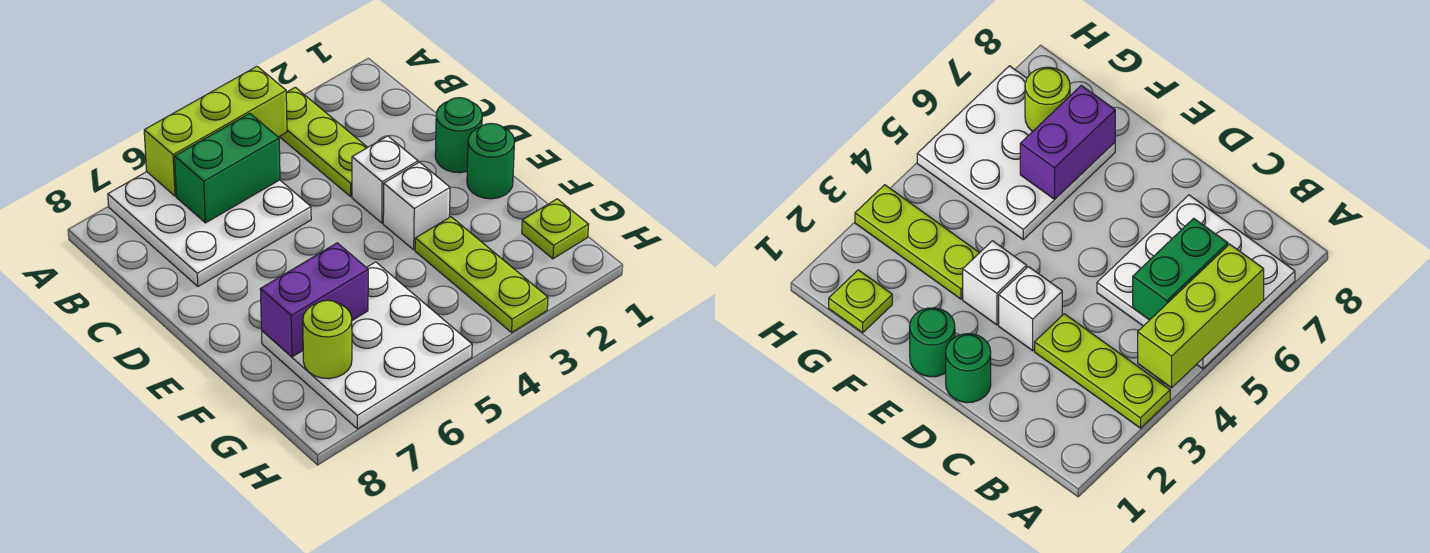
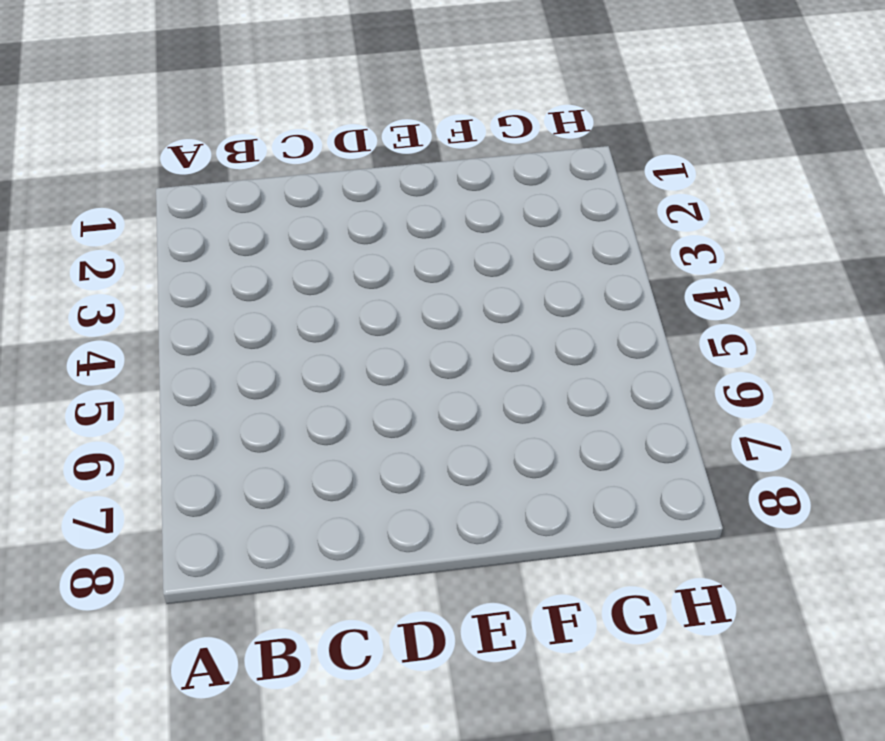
none -> lime plate A3:C3 level 1
none -> white plate A5:C7 level 1
none -> green round brick D1 level 1

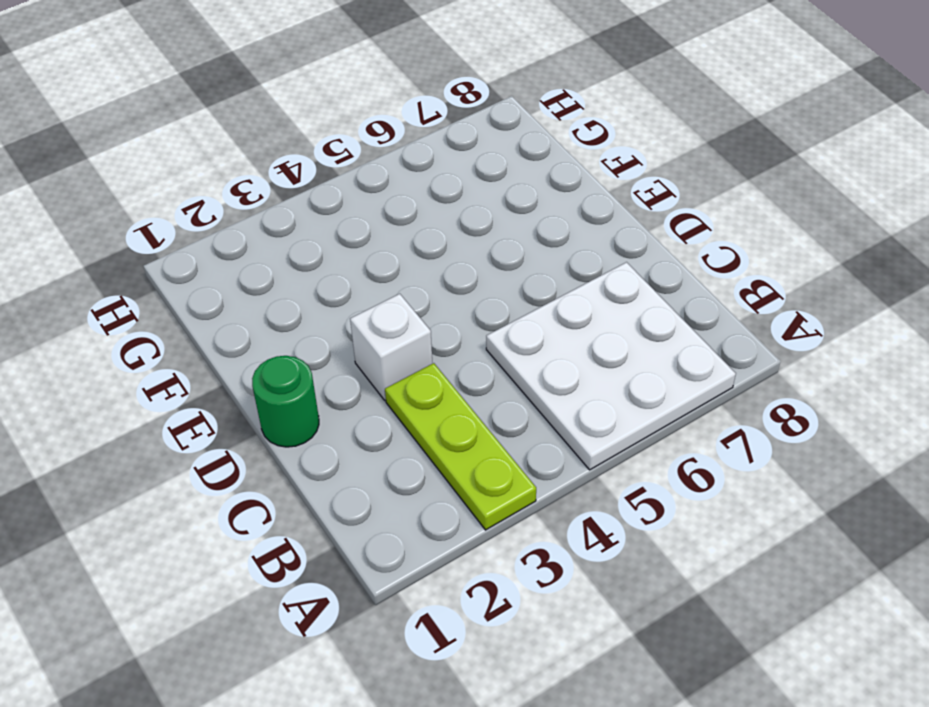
none -> green round brick E1 level 1
none -> white brick E3 level 1
none -> lime plate F3:H3 level 1

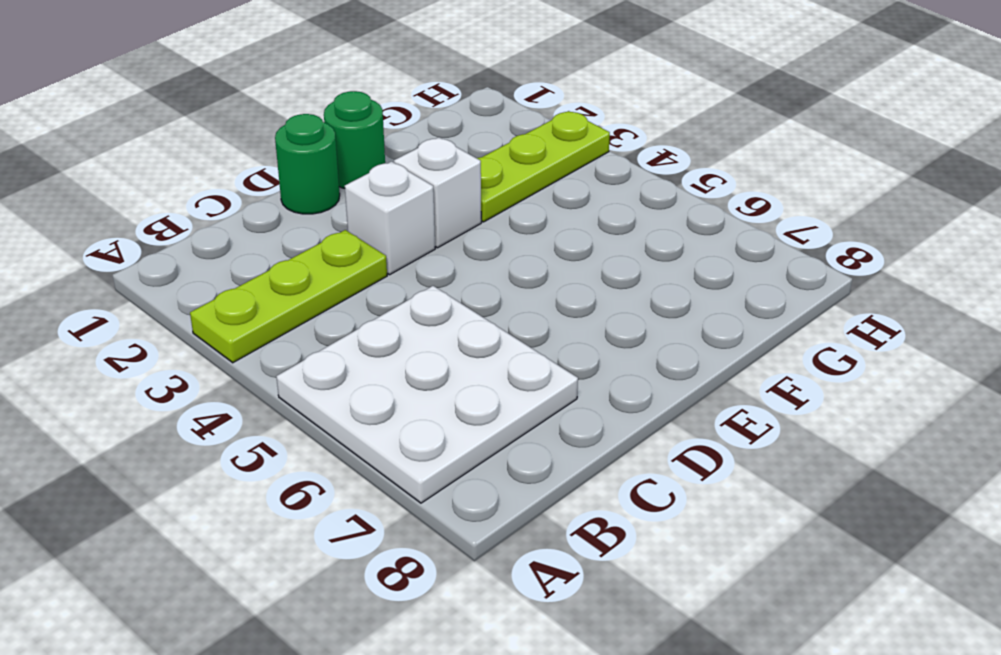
none -> white plate F5:H7 level 1
none -> lime plate G1 level 1
none -> lime brick A4:A6 level 2

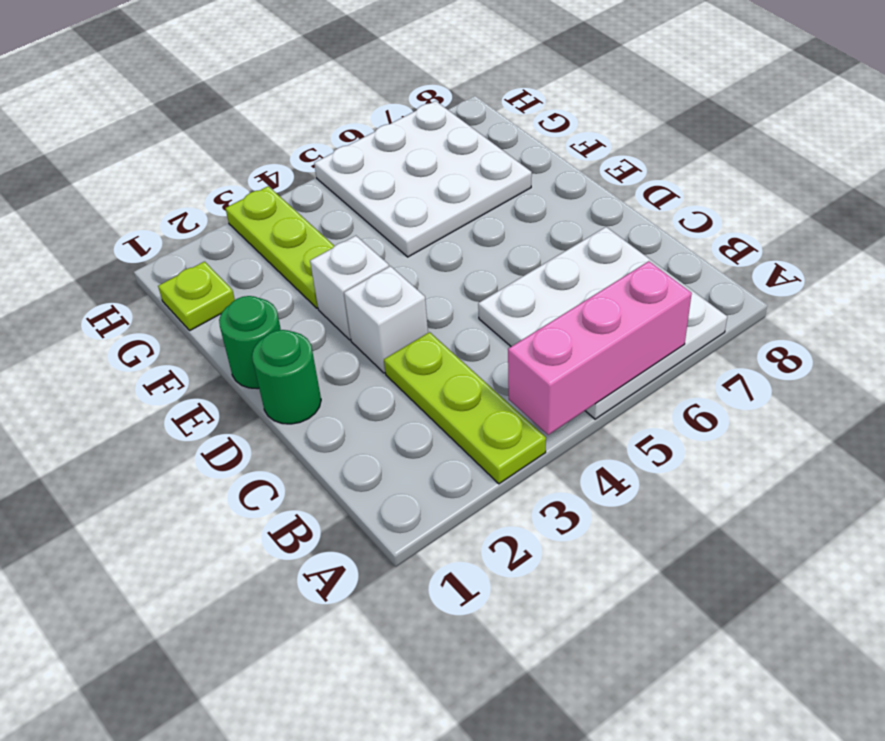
pink brick A4:A6 level 2 -> lime brick A4:A6 level 2
none -> green brick B5:B6 level 2
none -> purple brick F6:F7 level 2
none -> lime round brick G7 level 2

